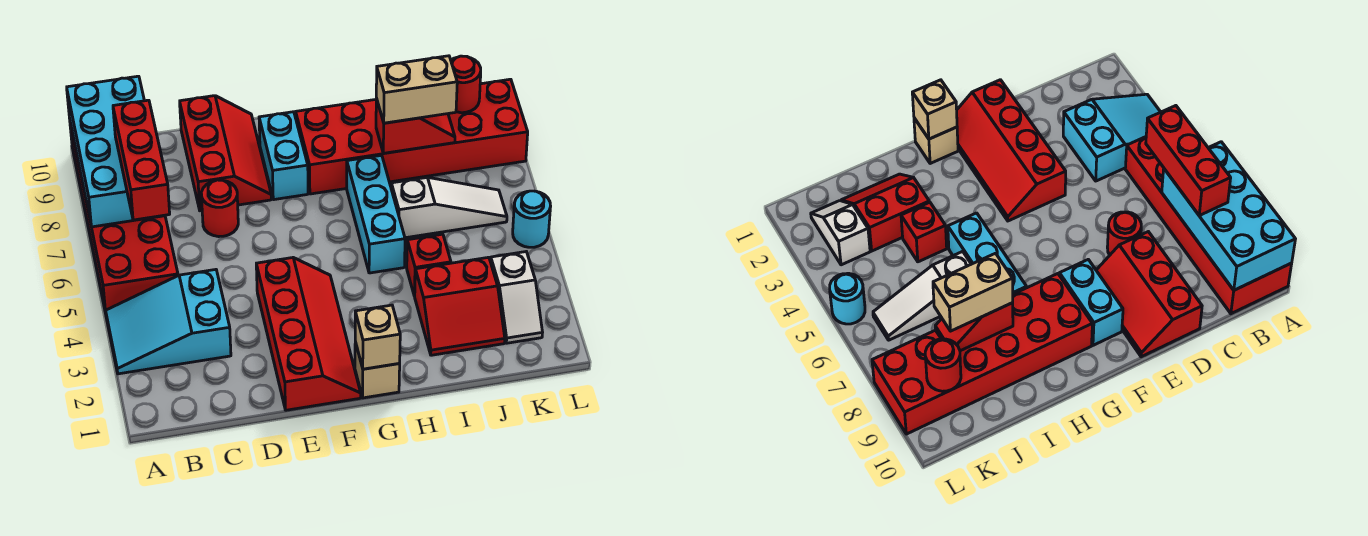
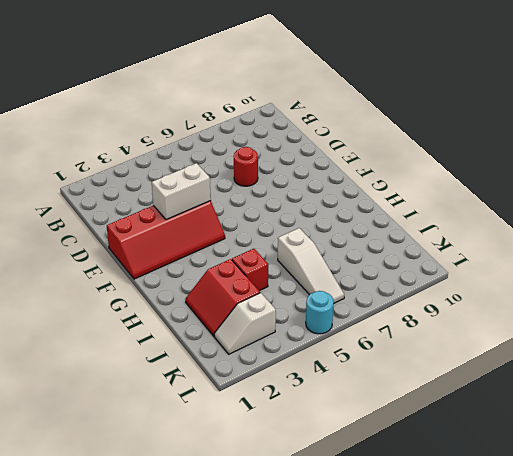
white brick E3:E4 level 2 -> none
none -> cyan slope A3:C4 level 1 top C
none -> red brick A5:B10 level 1
none -> red slope D8:E10 level 1 top D

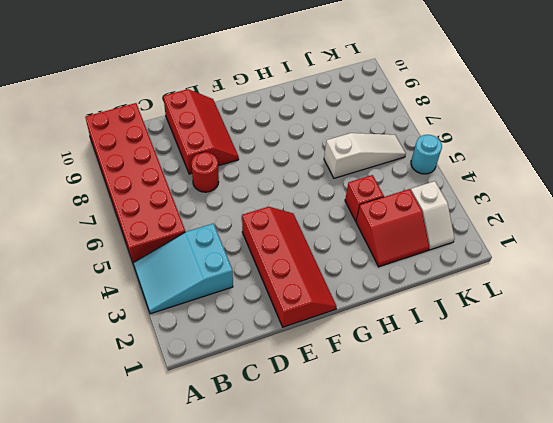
none -> cyan brick F8:F9 level 1
none -> tan brick G1 level 1
none -> red brick G8:L9 level 1

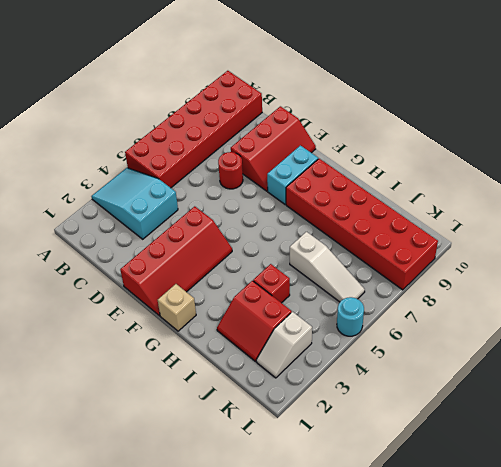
none -> cyan brick H5:H7 level 1
none -> cyan brick A7:B10 level 2
none -> tan brick G1 level 2

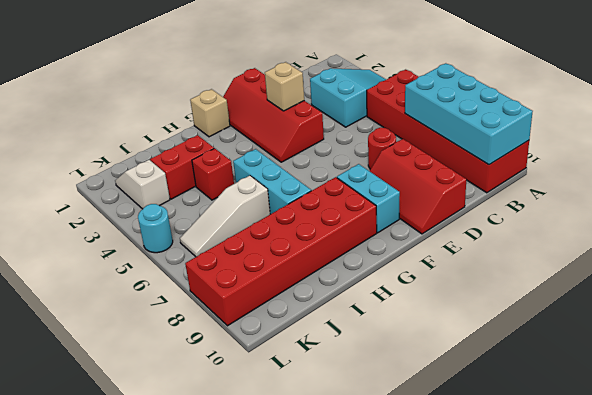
tan brick E3 level 2 -> tan brick G1 level 2
none -> red slope I8:J8 level 2 top I
none -> red round brick K9 level 2
none -> red brick B6:B8 level 3

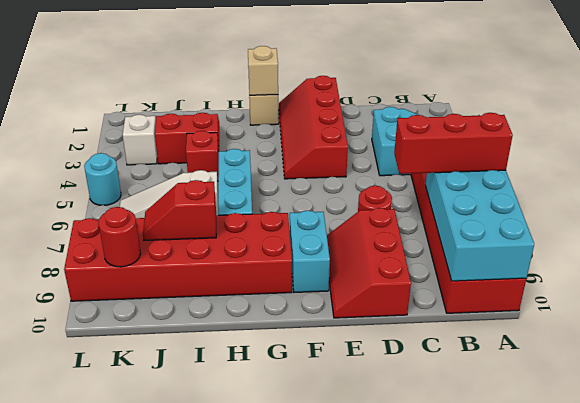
red brick A7:C7 level 3 -> red brick B6:B8 level 3
none -> tan brick I8:J8 level 3

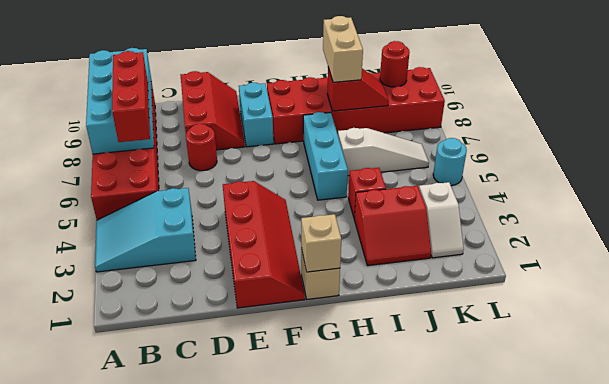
tan brick I8:I9 level 3 -> tan brick I8:J8 level 3

